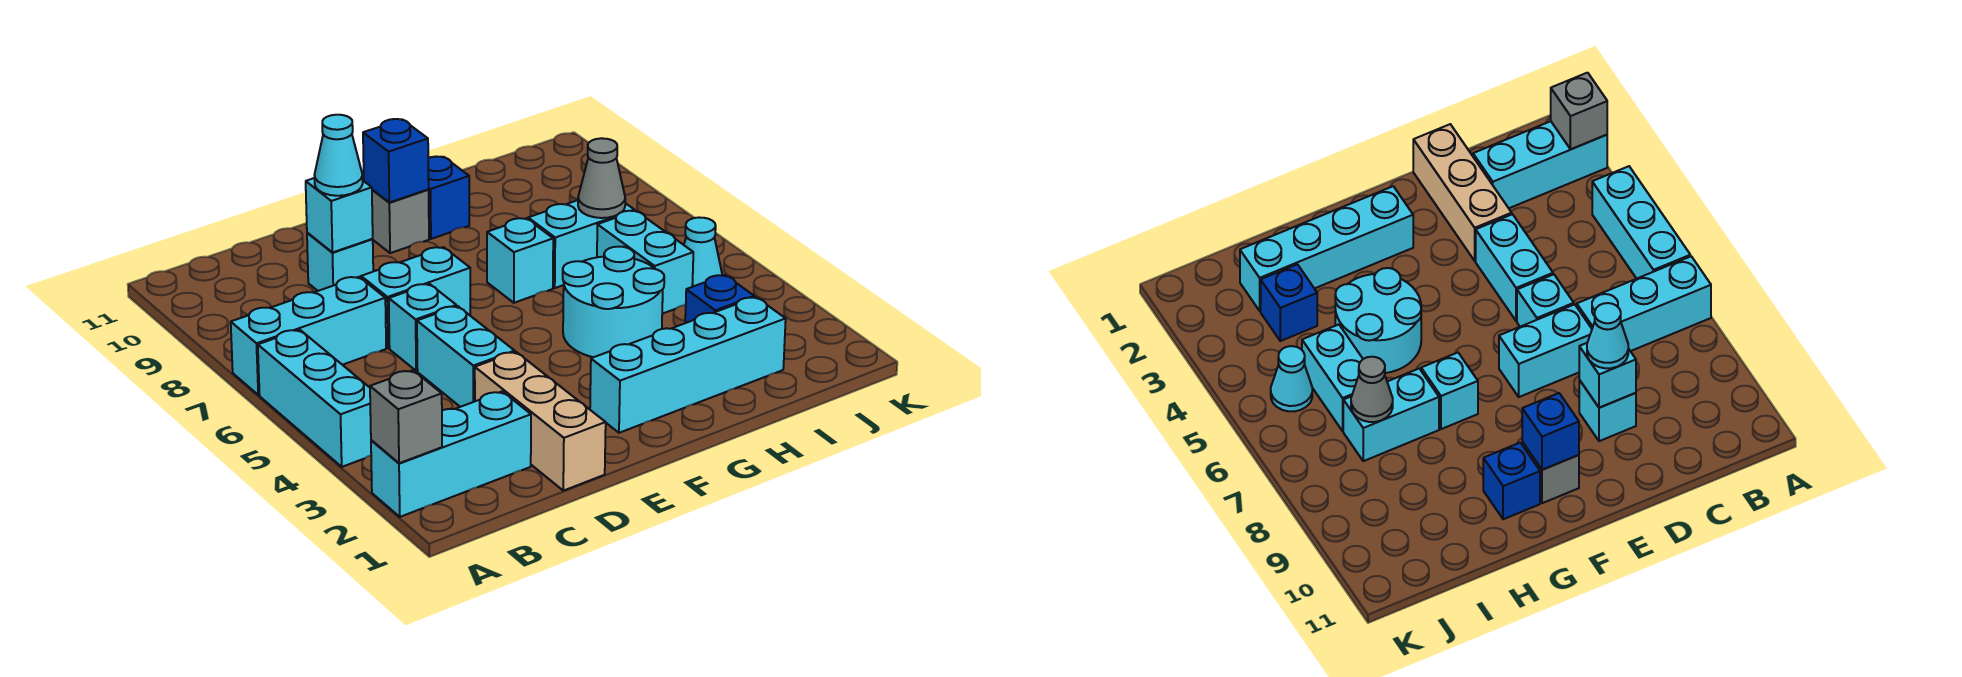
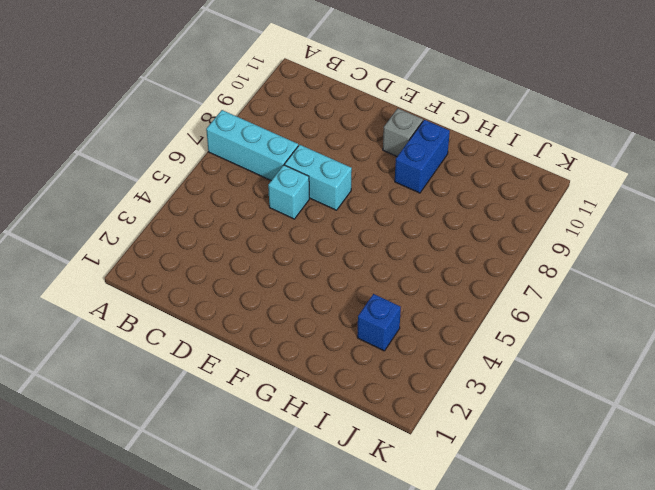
blue brick G9:G10 level 1 -> blue brick G10 level 1
none -> cyan brick A2:C2 level 1
none -> cyan brick A4:A6 level 1
none -> tan brick D1:D3 level 1

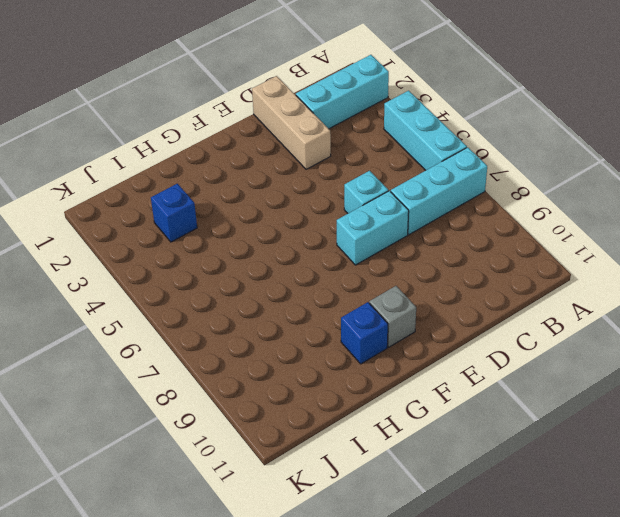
none -> cyan brick D4:D5 level 1
none -> cyan brick D9 level 1
none -> cyan brick F2:I2 level 1

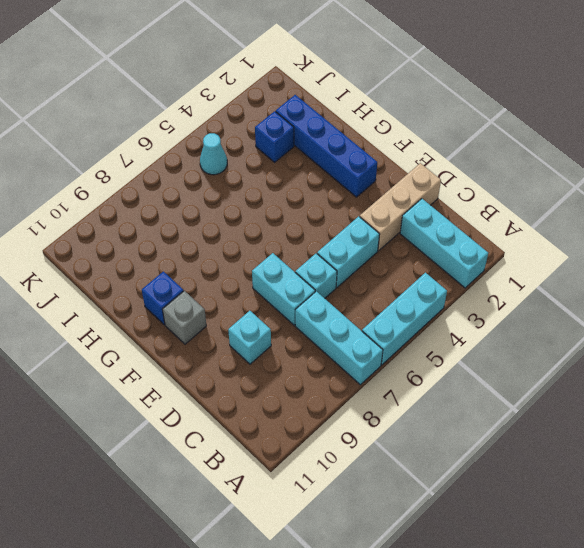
blue brick F2:I2 level 1 -> cyan brick F2:I2 level 1
none -> cyan round brick G4:H5 level 1
none -> cyan brick G7 level 1
none -> cyan brick H7:I7 level 1

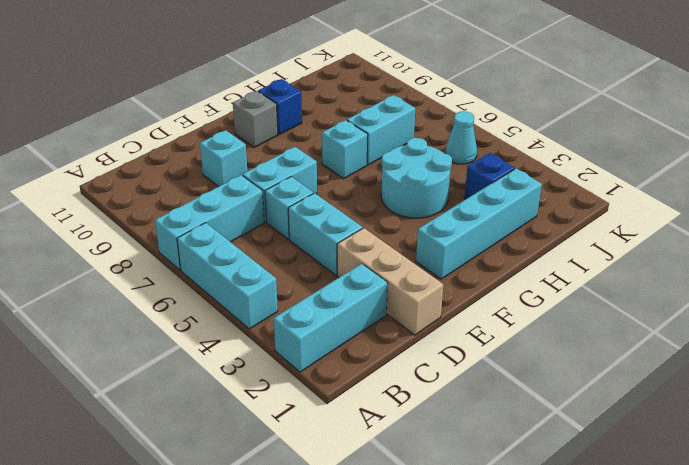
none -> cyan brick I5:I6 level 1
none -> grey brick A2 level 2
none -> cyan brick D9 level 2

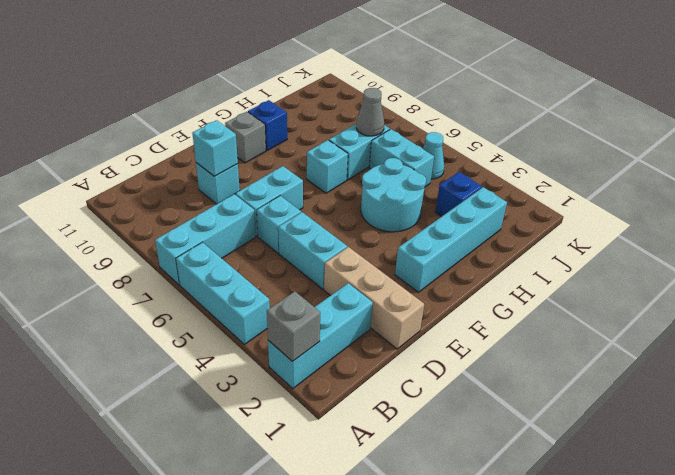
none -> blue brick F10 level 2
none -> cyan cone D9 level 3

